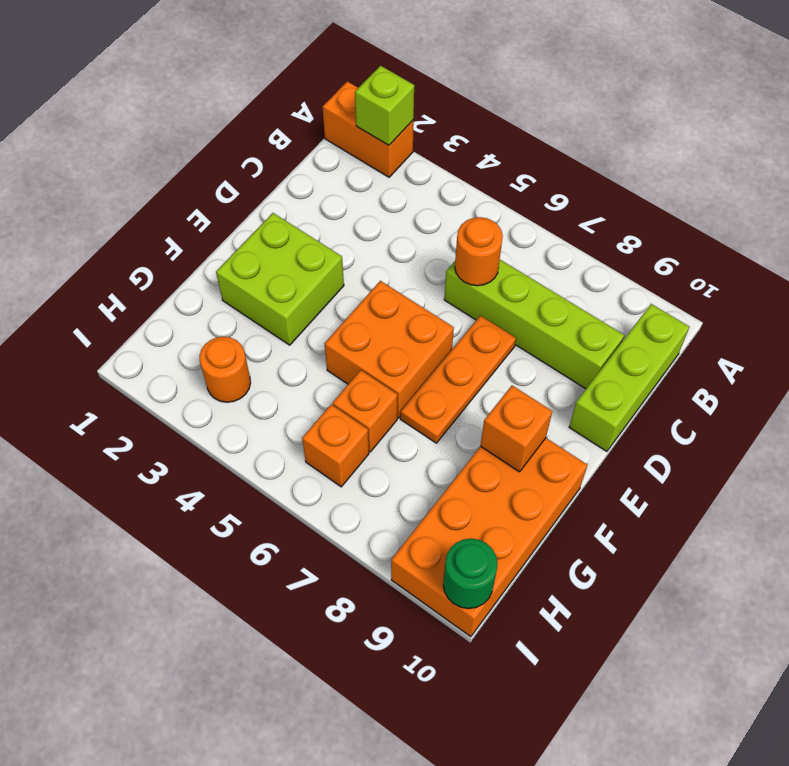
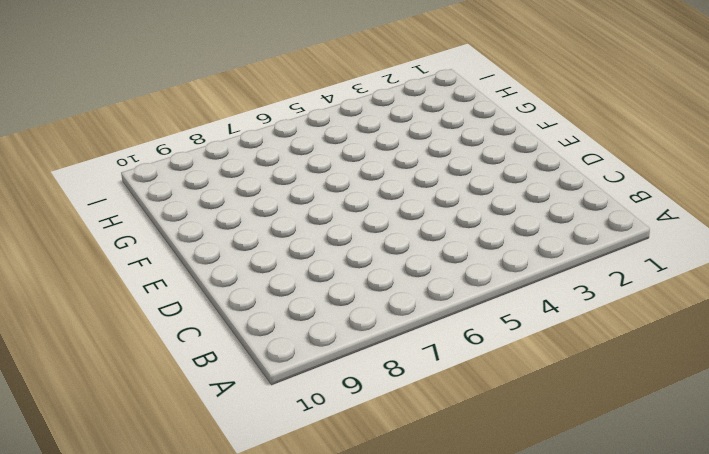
none -> orange brick A1:A2 level 1
none -> lime brick B10:D10 level 1
none -> lime brick C6:C9 level 1

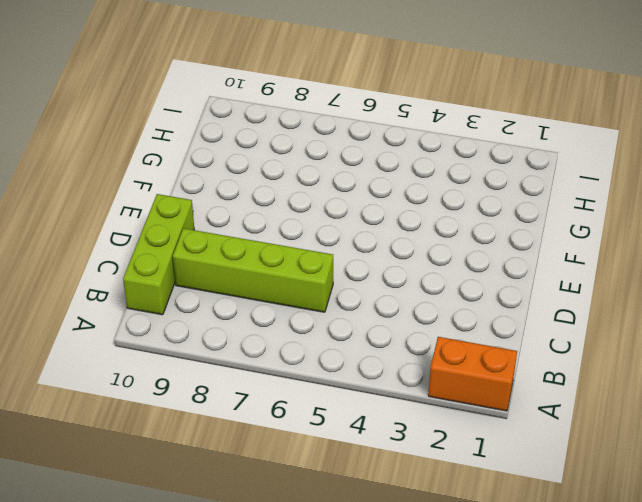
none -> orange plate D7:F7 level 1
none -> lime brick E2:F3 level 1
none -> orange brick E5:F6 level 1

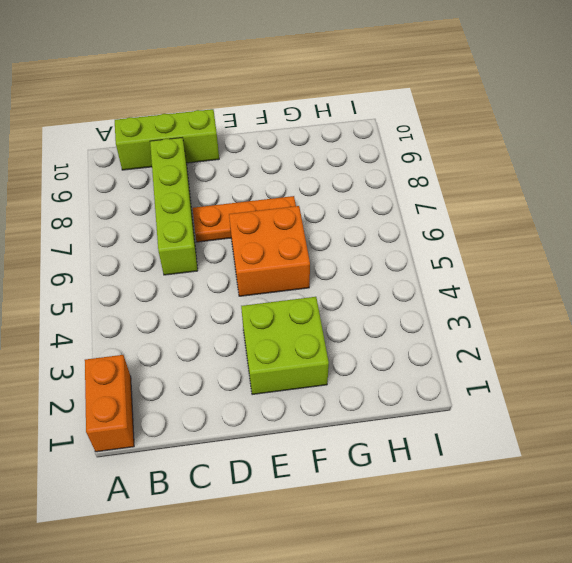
none -> orange brick F9:I10 level 1
none -> orange brick G6 level 1
none -> orange round brick H3 level 1

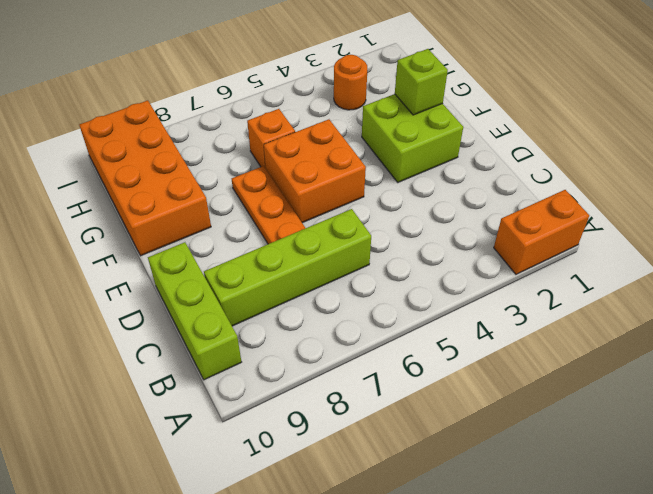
lime brick F2 level 2 -> lime brick A2 level 2
none -> orange brick H6 level 1
none -> orange round brick C6 level 2
none -> orange brick F9 level 2

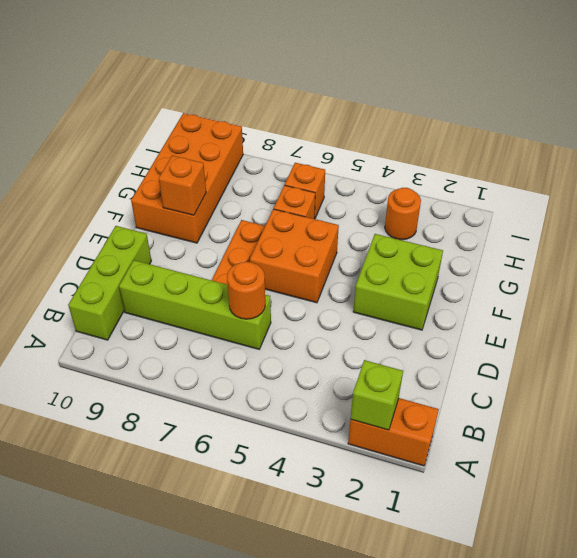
none -> green round brick I10 level 2

